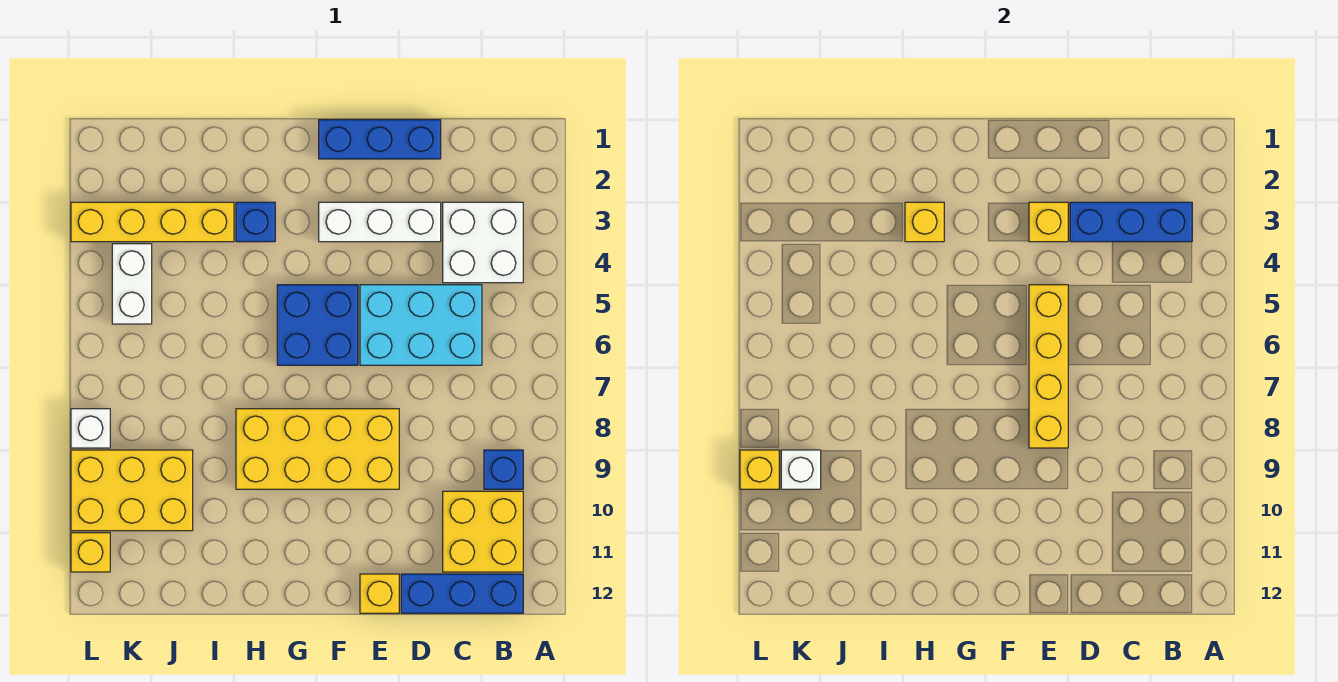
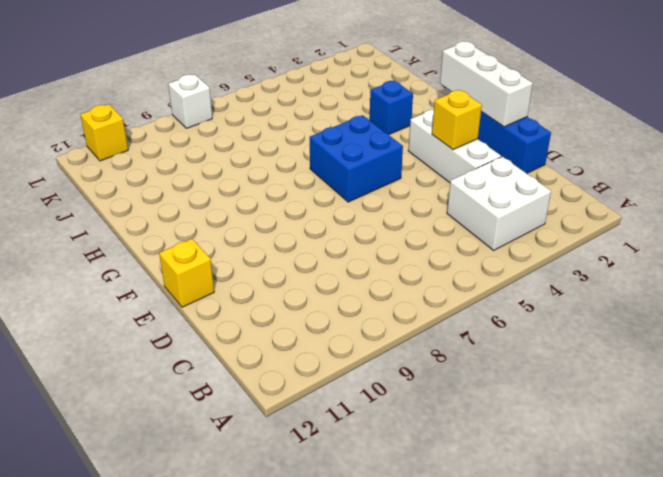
white brick E1:G1 level 2 -> none
none -> blue brick B9 level 1
none -> yellow brick B10:C11 level 1
none -> blue brick B12:D12 level 1

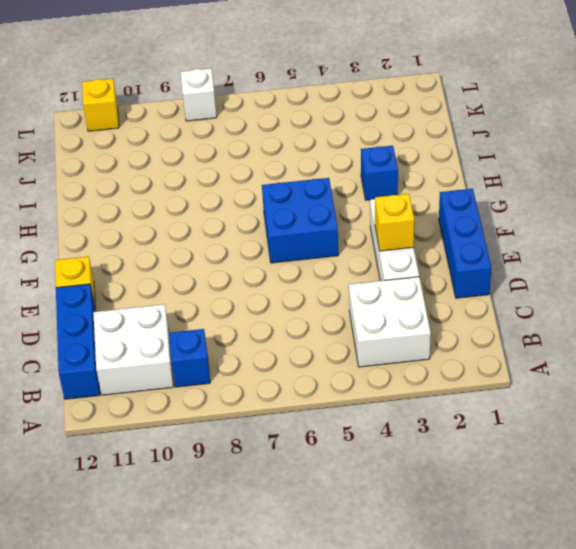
white brick B10:C11 level 1 -> yellow brick B10:C11 level 1
none -> cyan brick C5:E6 level 1
none -> yellow brick E8:H9 level 1
none -> yellow brick I3:L3 level 1

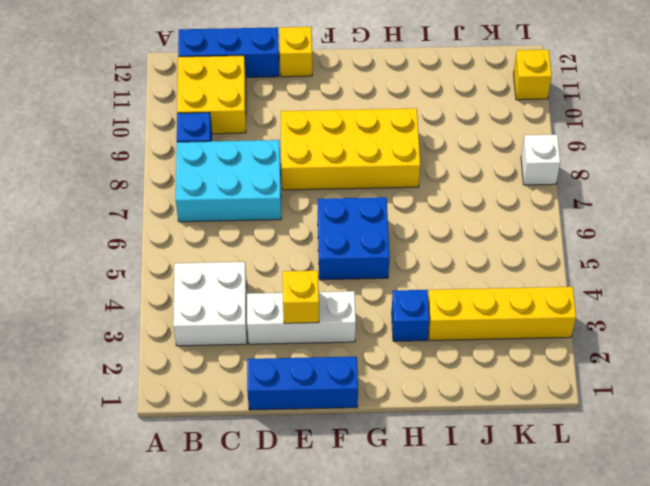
cyan brick B7:D8 level 1 -> cyan brick C5:E6 level 1
none -> yellow brick J9:L10 level 1
none -> white brick K4:K5 level 1
none -> blue brick B3:D3 level 2

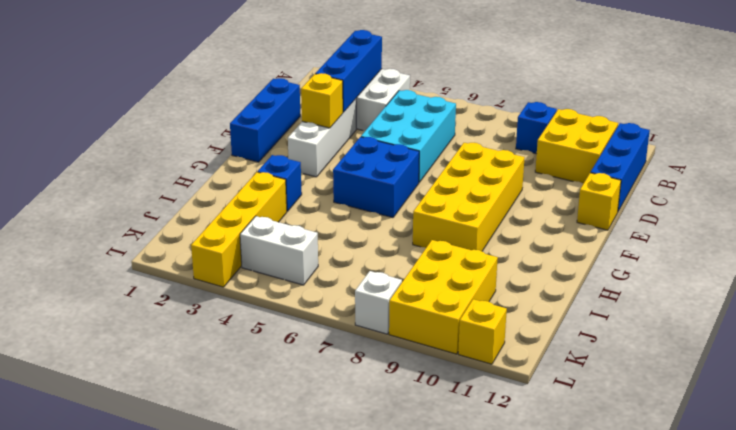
none -> yellow brick E5:E8 level 2
none -> yellow brick H3 level 2
none -> white brick K9 level 2

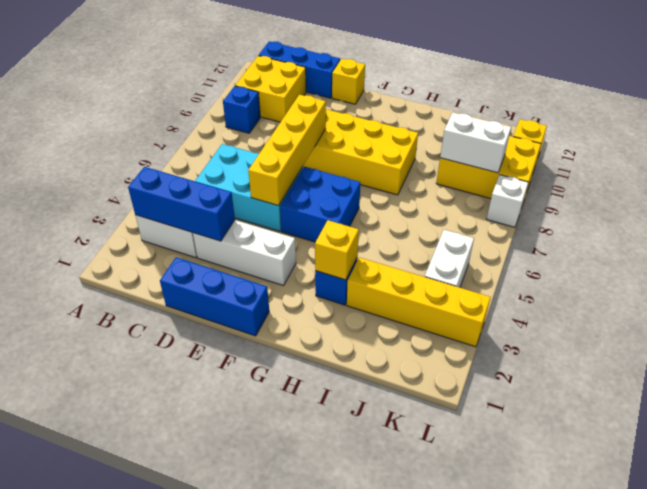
white brick J9:K9 level 2 -> white brick K9 level 2
none -> yellow brick E3 level 2
none -> yellow brick L9 level 2

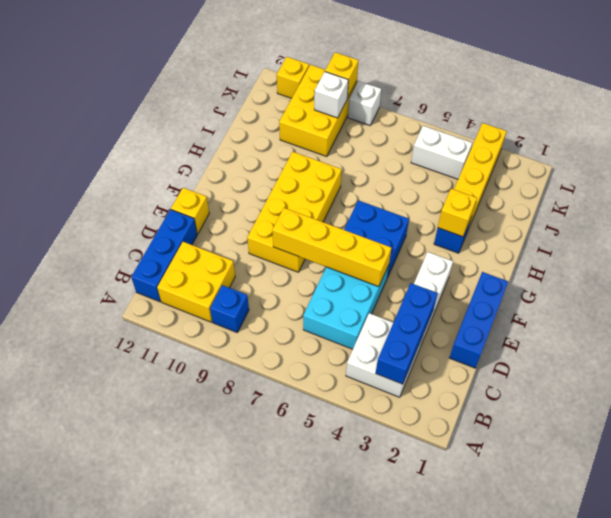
none -> yellow brick E3 level 2

